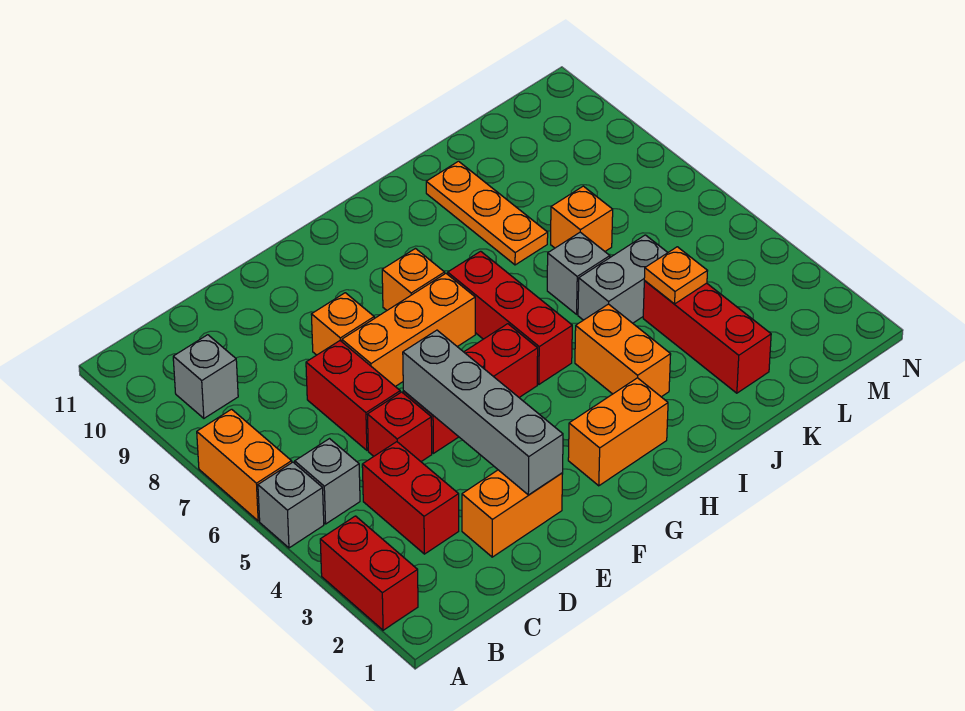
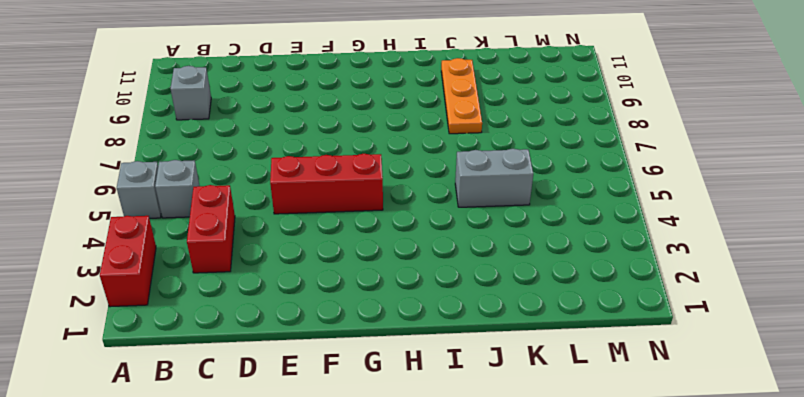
none -> orange brick A6:A7 level 1
none -> orange brick D2:E2 level 1
none -> red brick D5 level 1

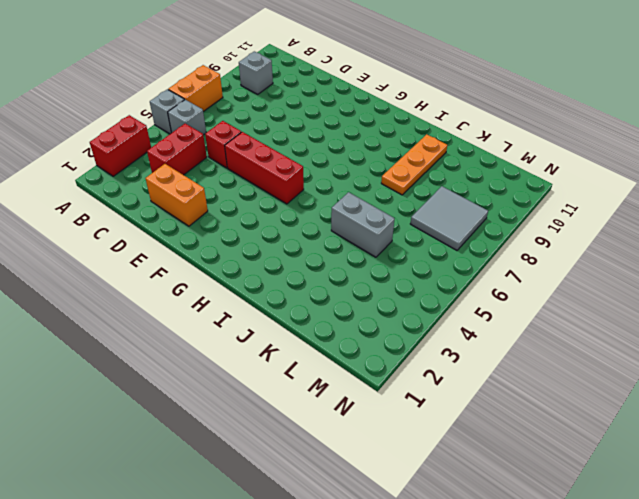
grey tile L7:M8 level 1 -> none
none -> red brick D6:D7 level 1
none -> orange brick E7:G7 level 1
none -> orange brick E8 level 1

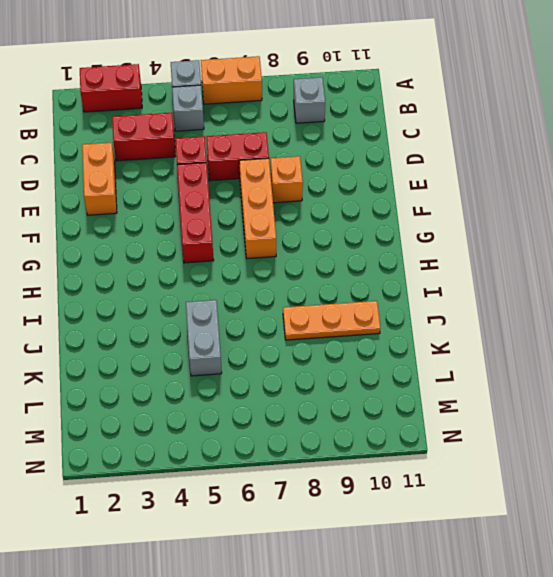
none -> orange brick G2:H2 level 1
none -> orange brick G8 level 1
none -> red brick H5:H7 level 1

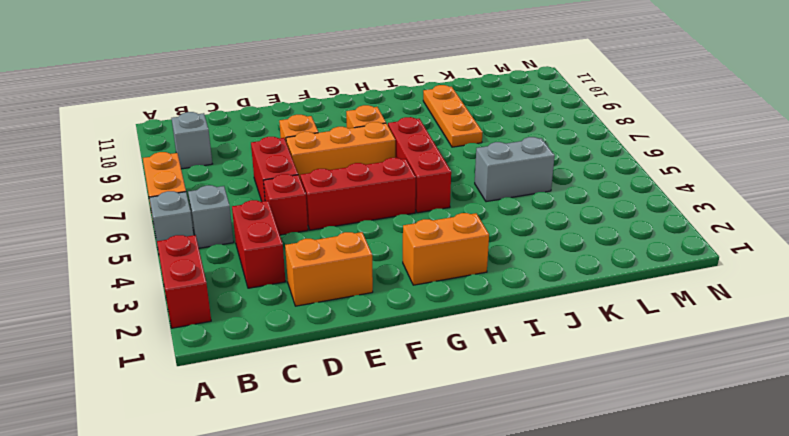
none -> orange brick I3:I4 level 1
none -> grey brick J6 level 1
none -> red brick K2:K4 level 1

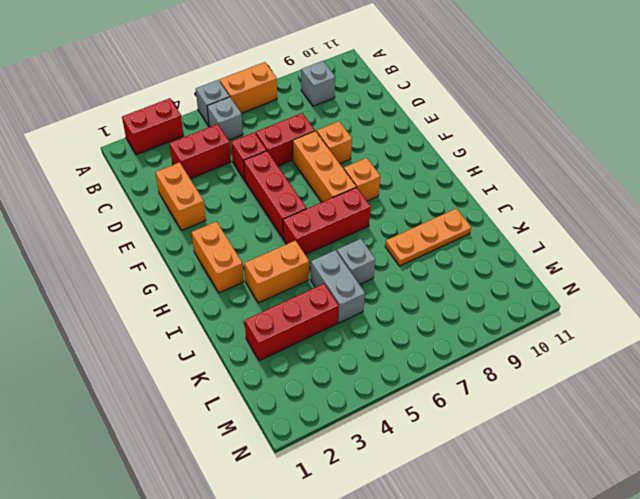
none -> orange brick K7 level 1
none -> grey brick E2:E5 level 2
none -> orange plate K4 level 2

